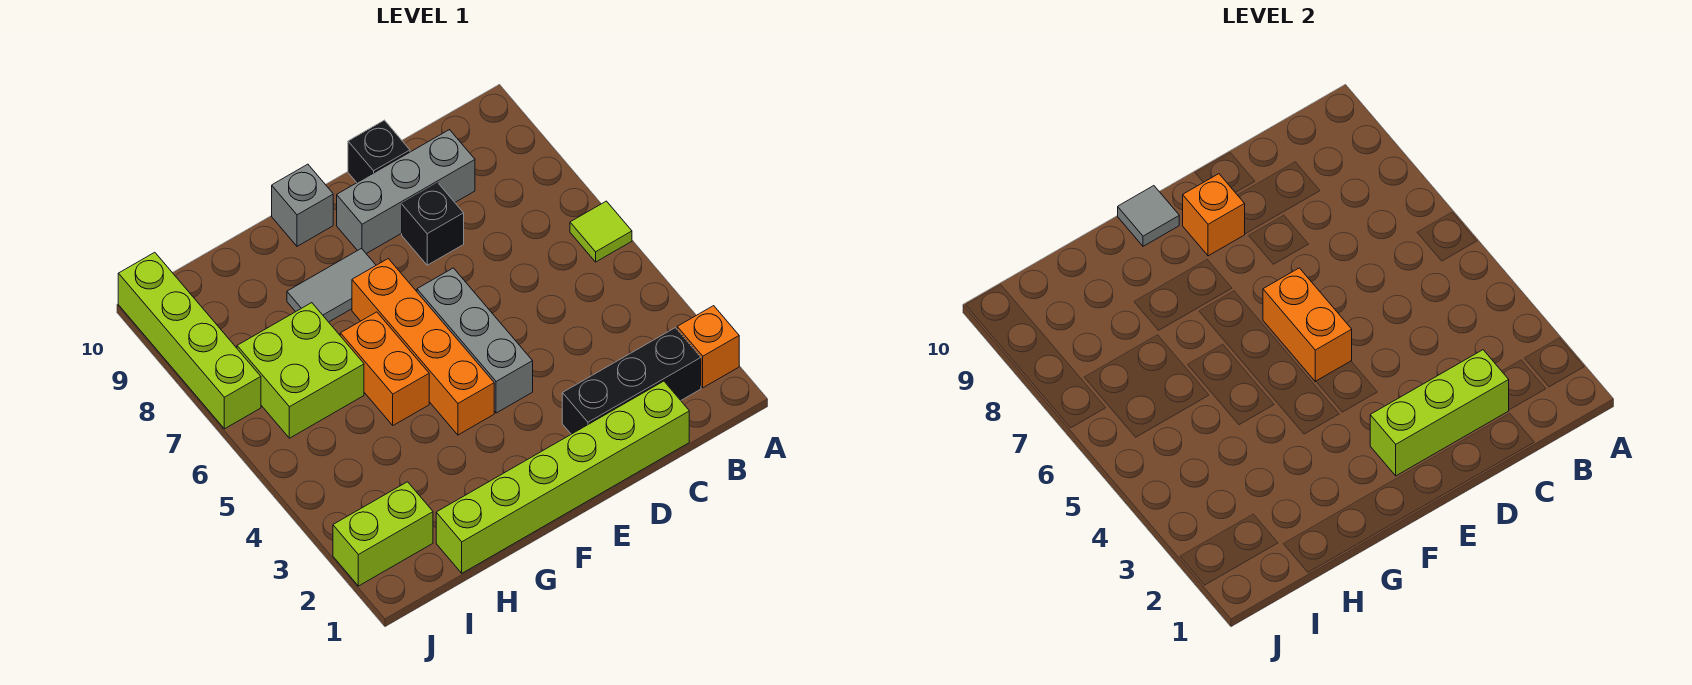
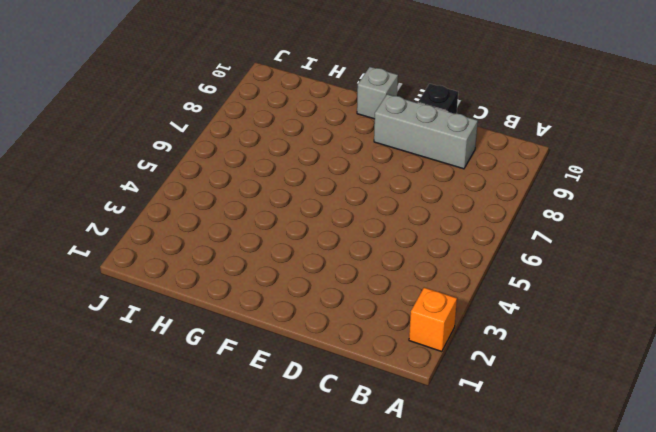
none -> lime tile A6 level 1
none -> black brick B2:D2 level 1
none -> lime brick C1:H1 level 1

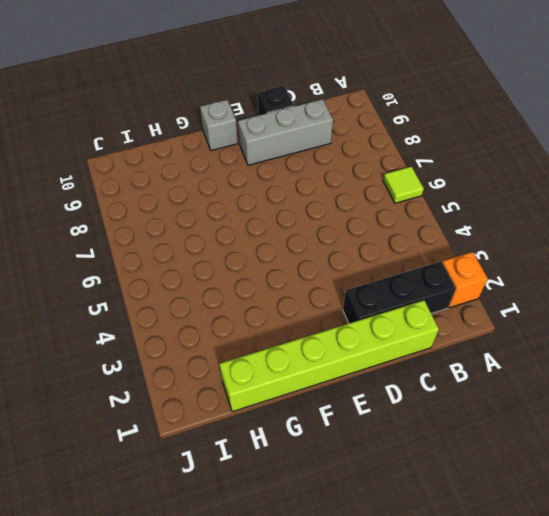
none -> black brick D8 level 1
none -> grey brick E4:E6 level 1
none -> orange brick F4:F7 level 1

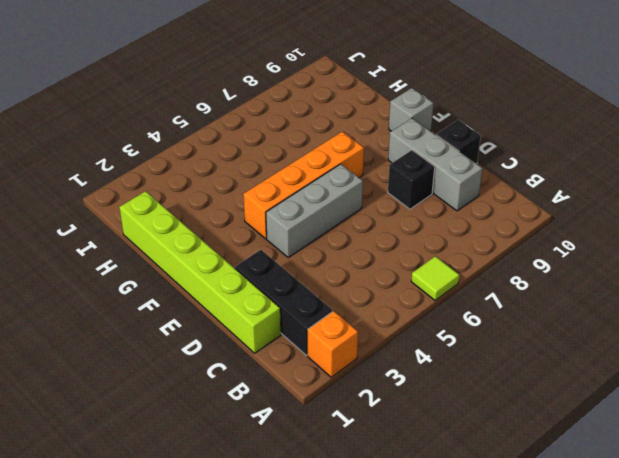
none -> grey tile F8:G8 level 1
none -> orange brick G5:G6 level 1
none -> lime brick H6:I7 level 1

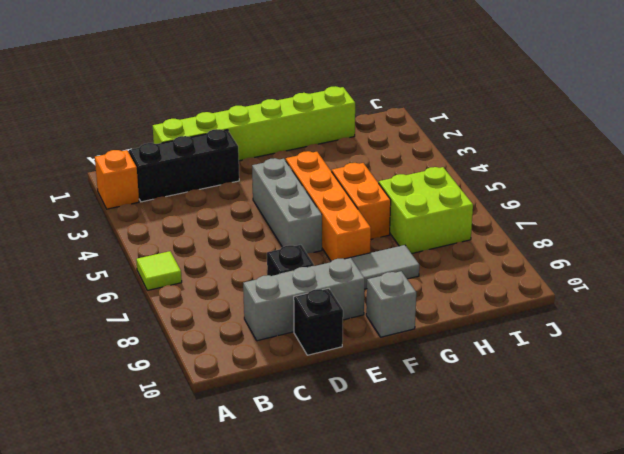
none -> lime brick I2:J2 level 1
none -> lime brick J7:J10 level 1
none -> lime brick C2:E2 level 2

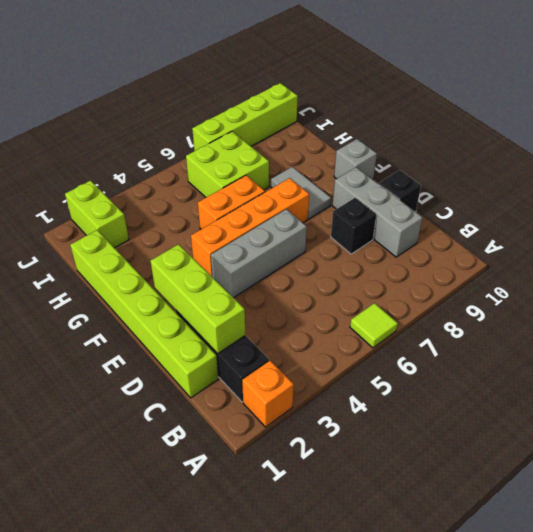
none -> orange brick E5:E6 level 2
none -> orange brick E9 level 2
none -> grey tile F10 level 2

